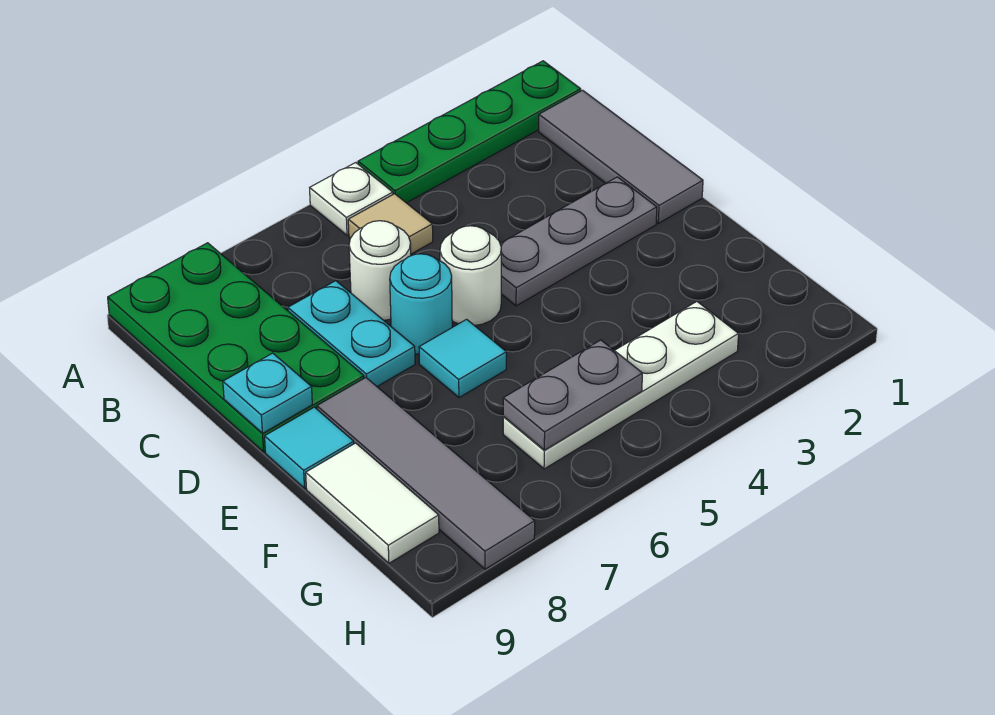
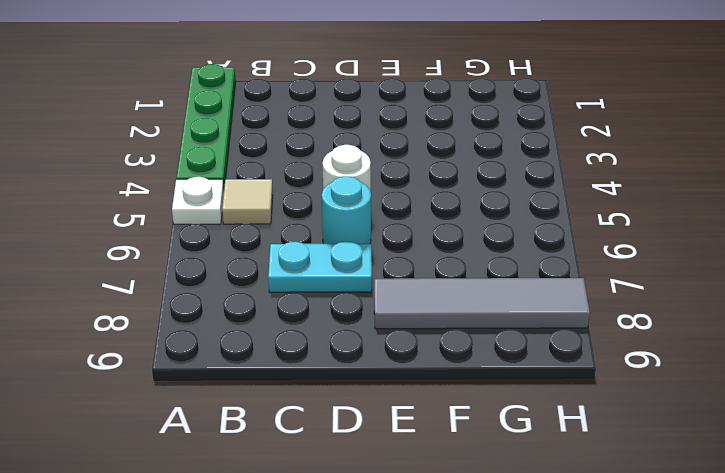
none -> green plate A8:D9 level 1
none -> grey tile B1:D1 level 1
none -> white round brick C6 level 1

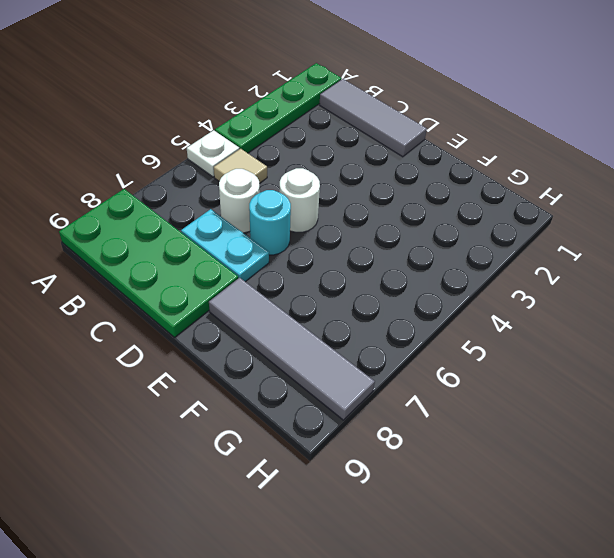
none -> grey plate D2:D4 level 1
none -> cyan tile E6 level 1
none -> cyan tile E9 level 1

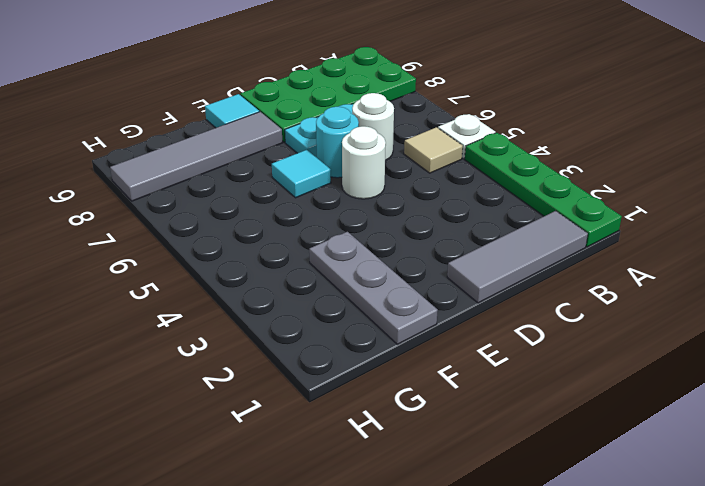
grey plate F1:F3 level 1 -> grey plate D2:D4 level 1
none -> white tile F9:G9 level 1
none -> white plate G3:G6 level 1
none -> cyan plate D9 level 2

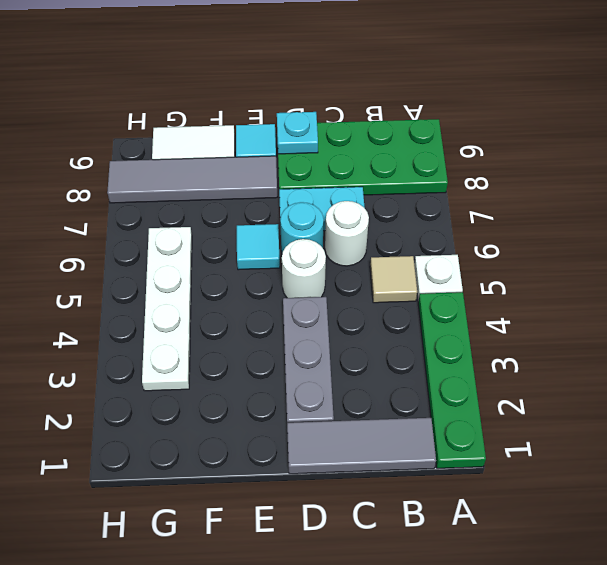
none -> grey plate G5:G6 level 2

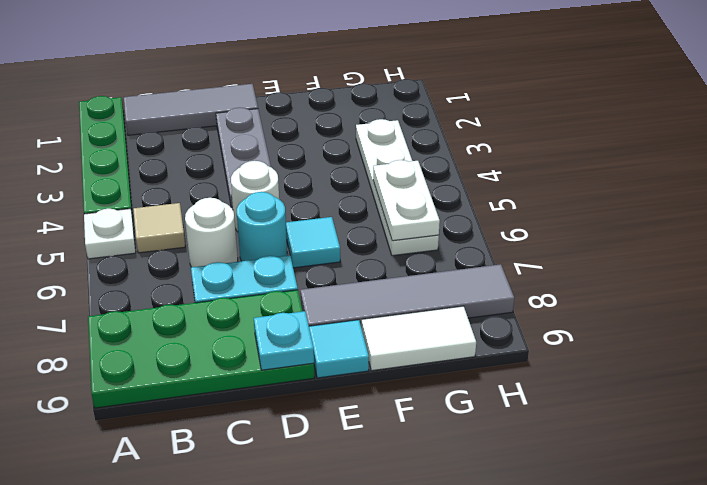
white plate G5:G6 level 2 -> grey plate G5:G6 level 2

